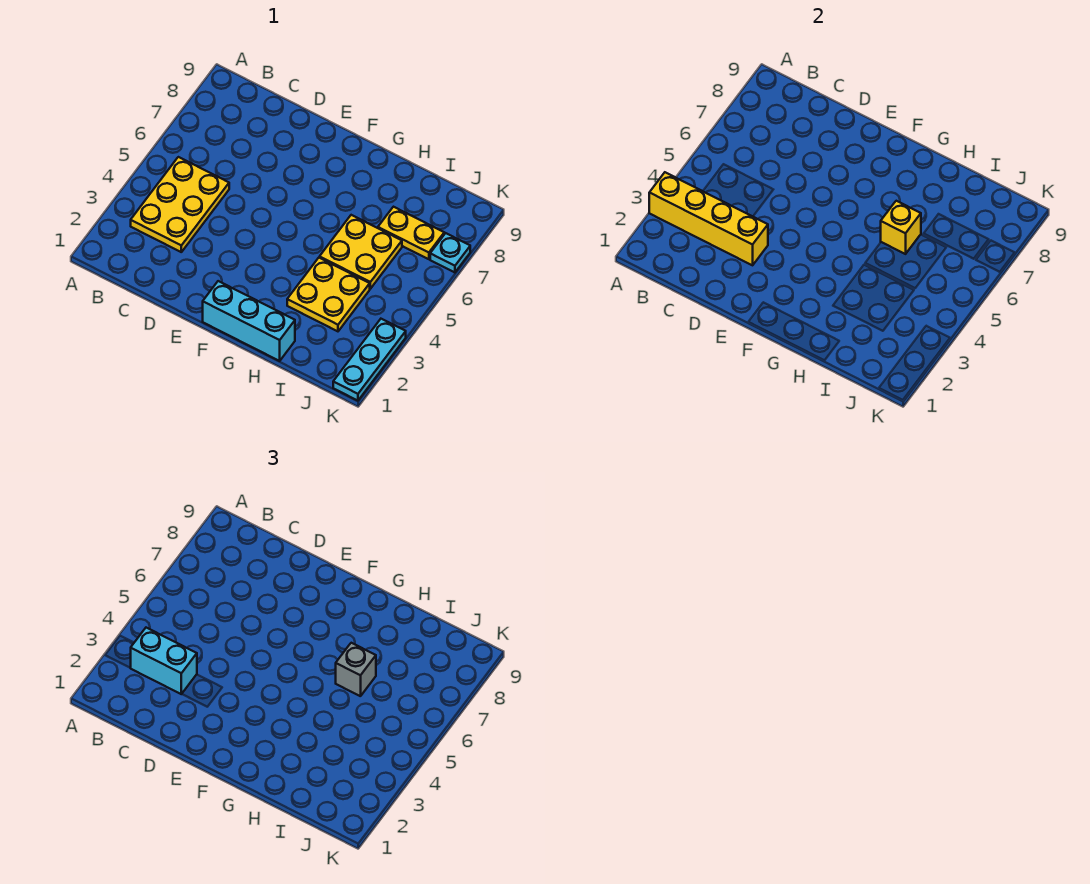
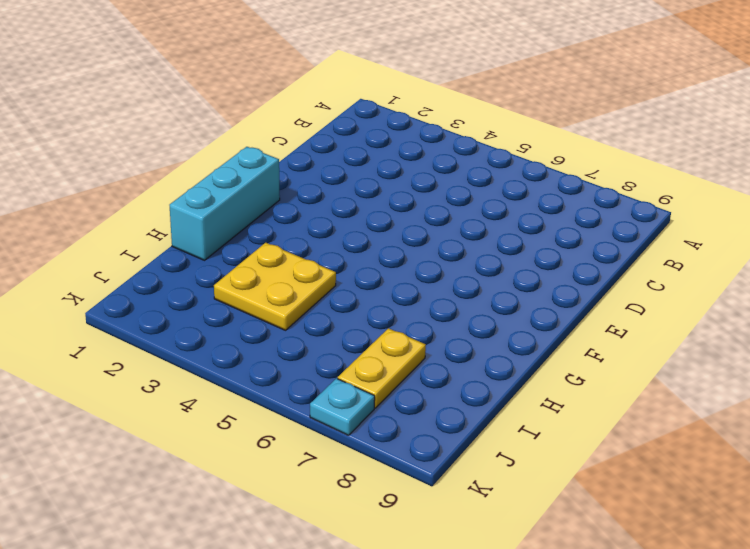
none -> yellow plate B3:C5 level 1
none -> yellow plate H5:I6 level 1

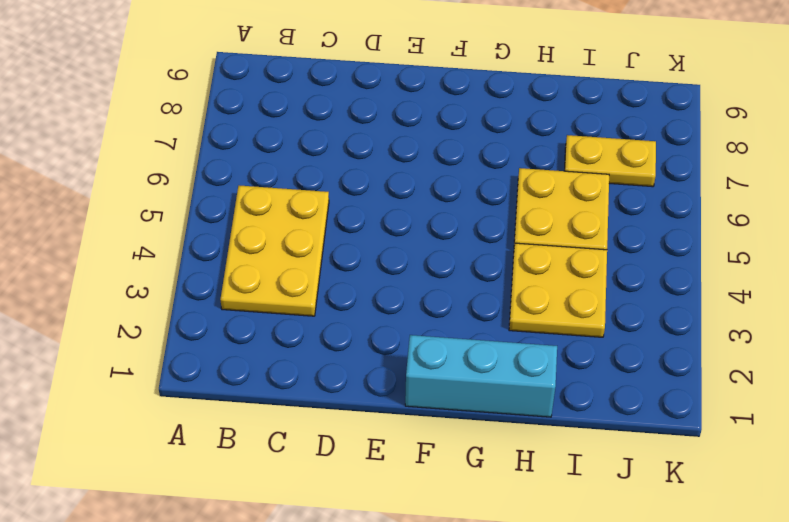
none -> cyan plate K1:K3 level 1
none -> cyan plate K7 level 1

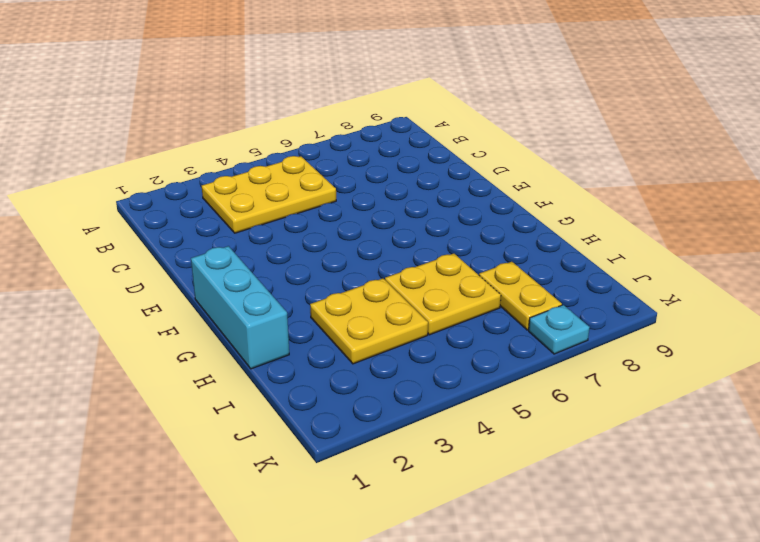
none -> cyan plate K1:K3 level 1
none -> yellow brick A3:D3 level 2

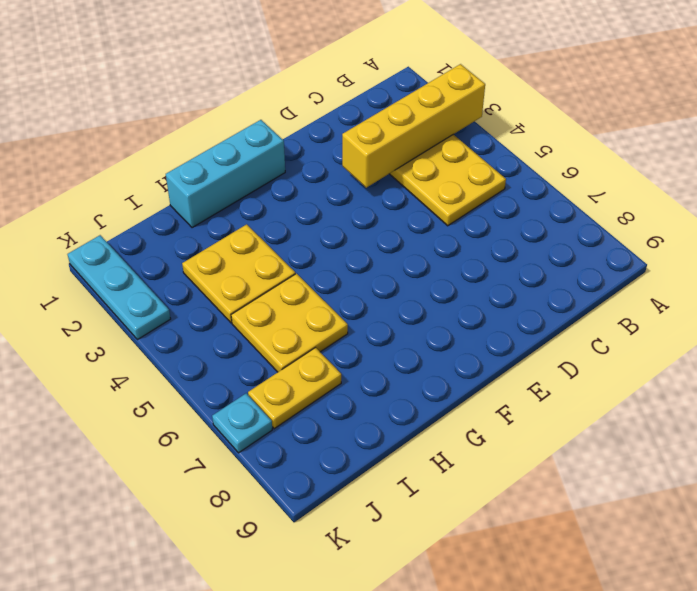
none -> yellow brick H6 level 2
none -> cyan brick B3:C3 level 3

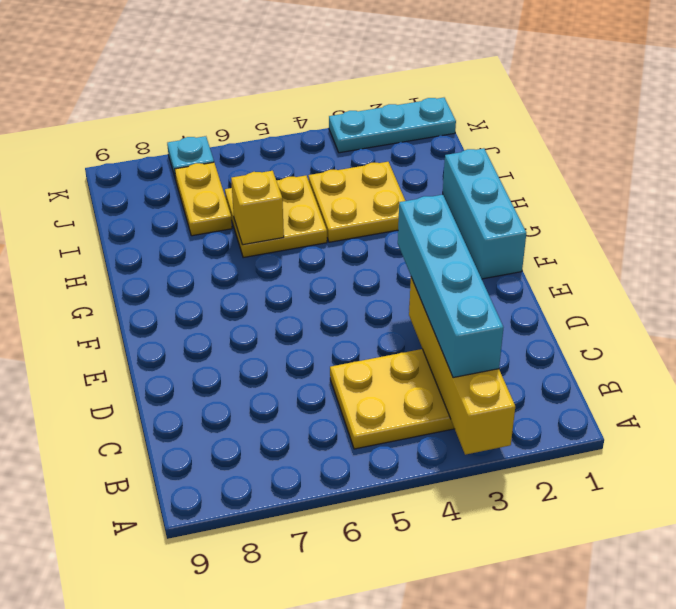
cyan brick B3:E3 level 3 -> cyan brick B3:C3 level 3
none -> grey brick H6 level 3

